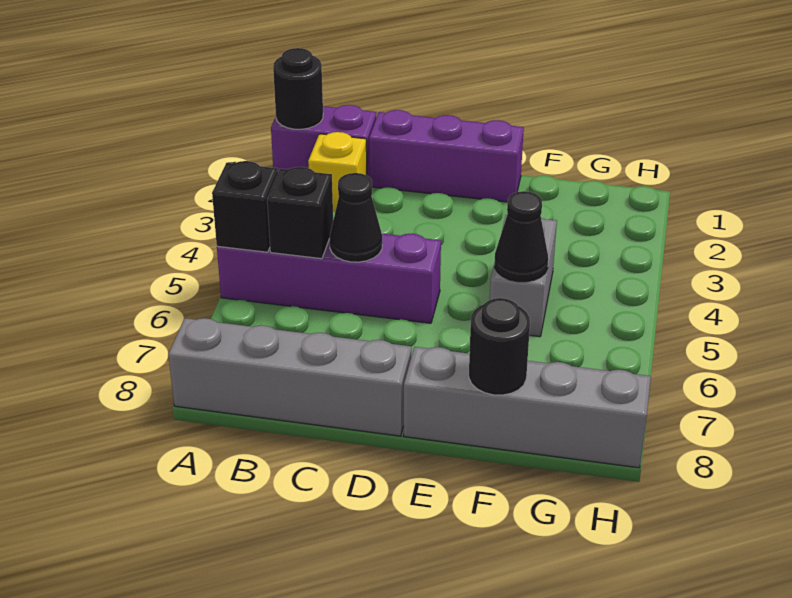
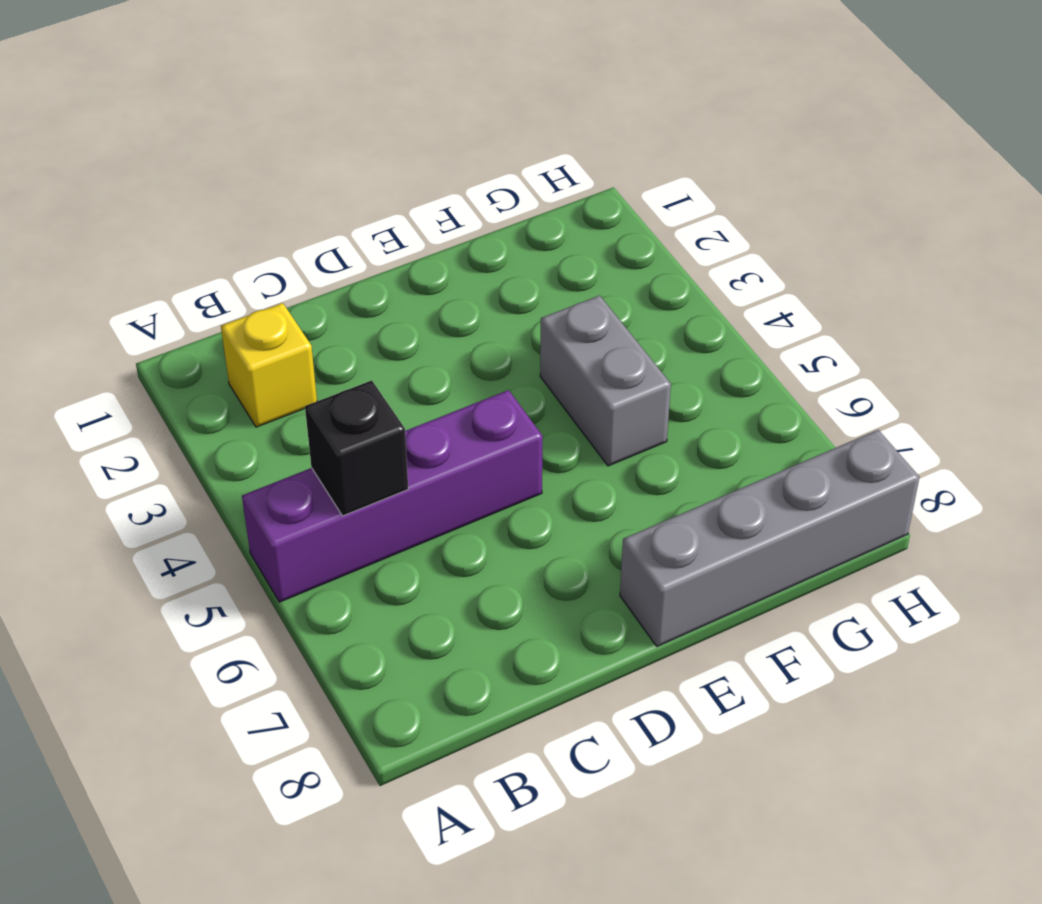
none -> purple brick A1:B1 level 1
none -> grey brick A8:D8 level 1
none -> purple brick C1:E1 level 1

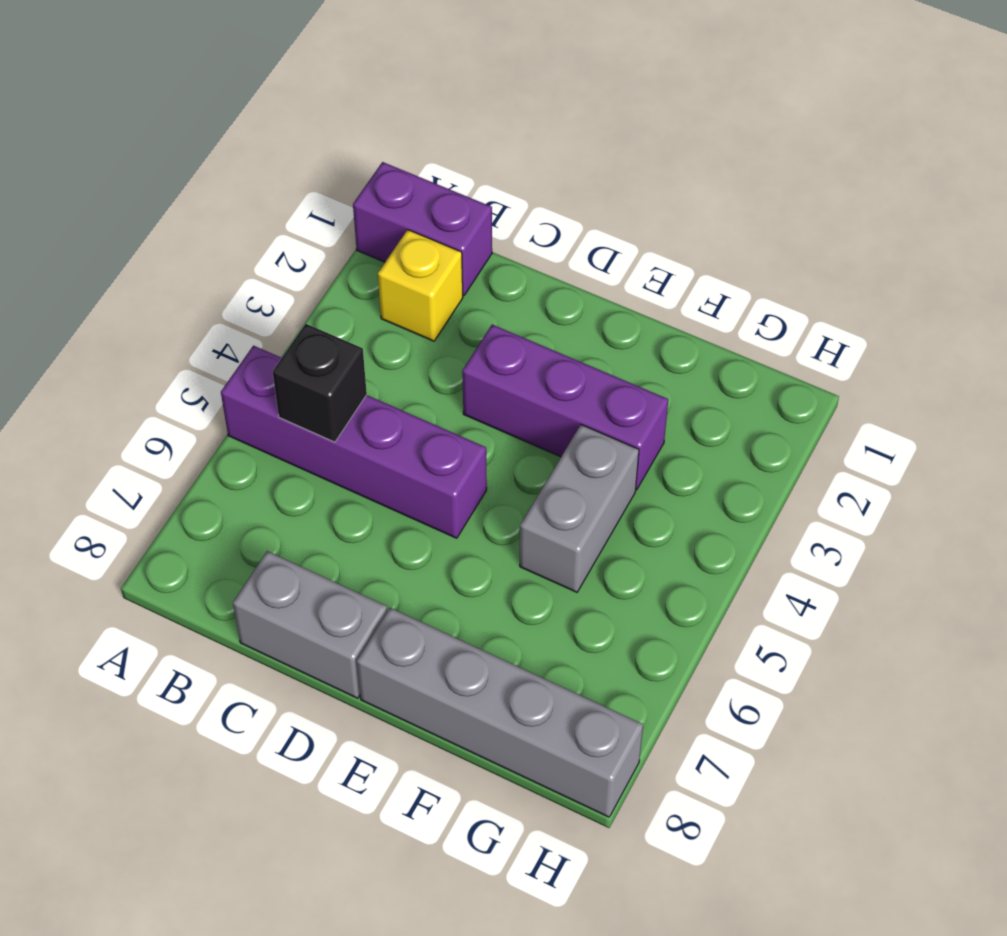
grey brick C8:D8 level 1 -> grey brick A8:D8 level 1
purple brick D3:F3 level 1 -> purple brick C1:E1 level 1
none -> black round brick A1 level 2
none -> black brick A5 level 2
none -> black cone C5 level 2

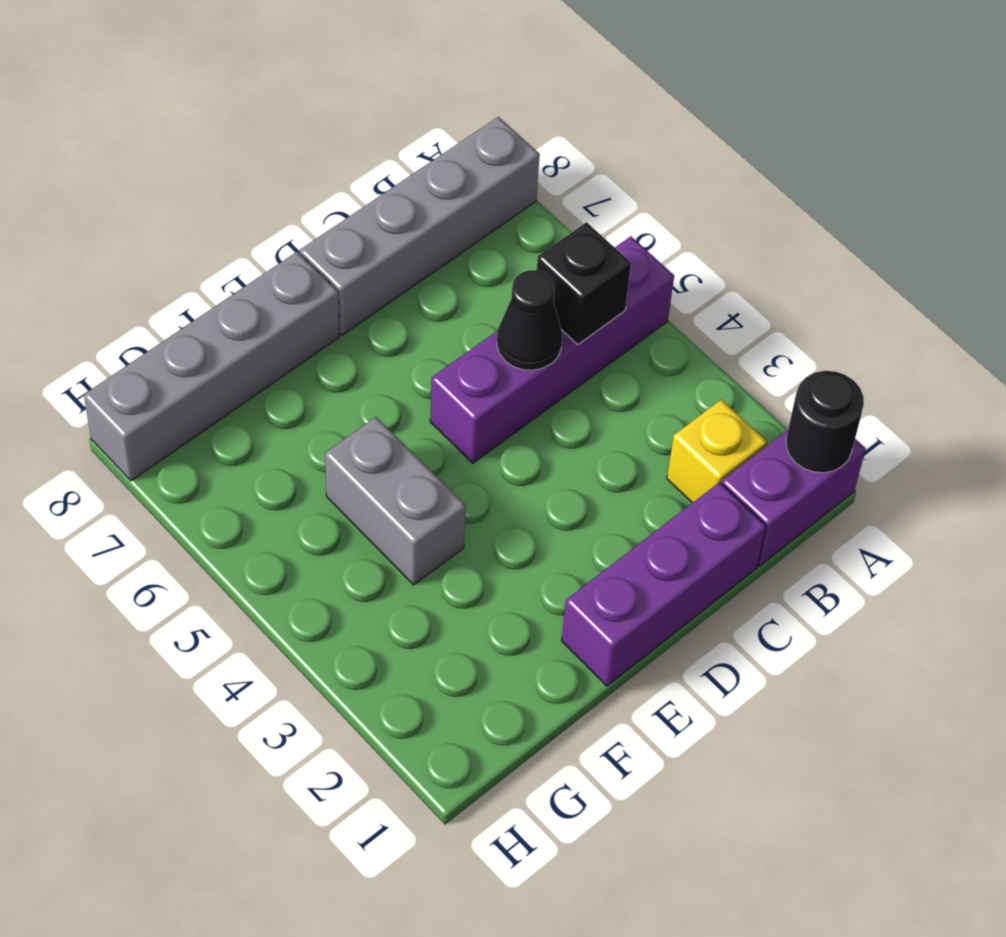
none -> black brick A5 level 2
none -> black cone F5 level 2
none -> black round brick F8 level 2

